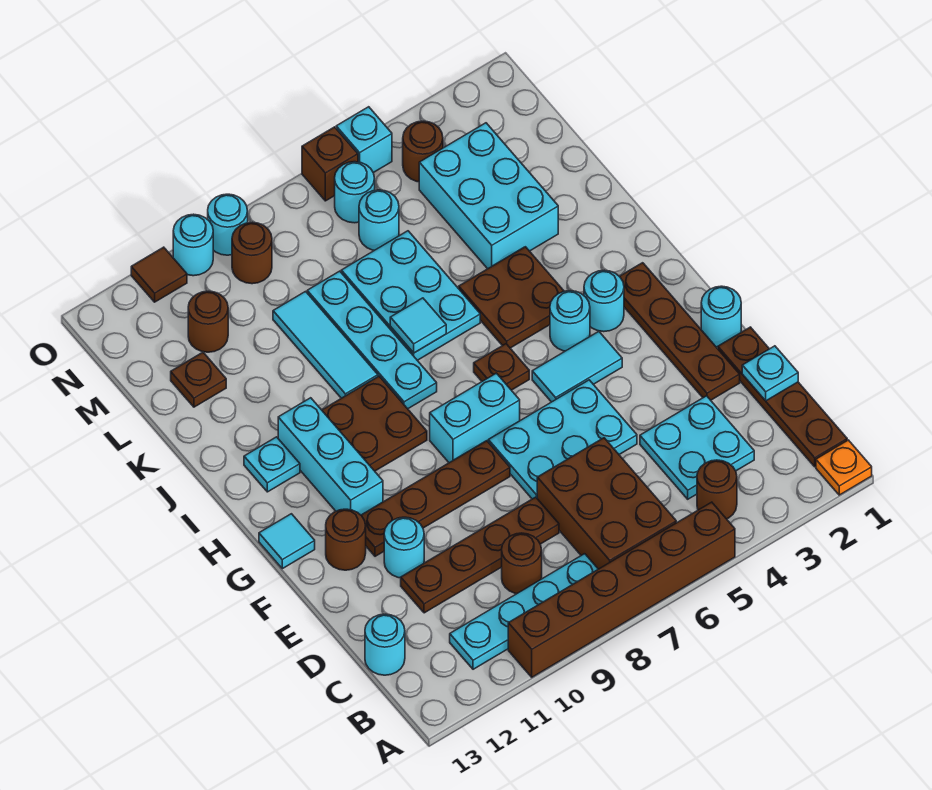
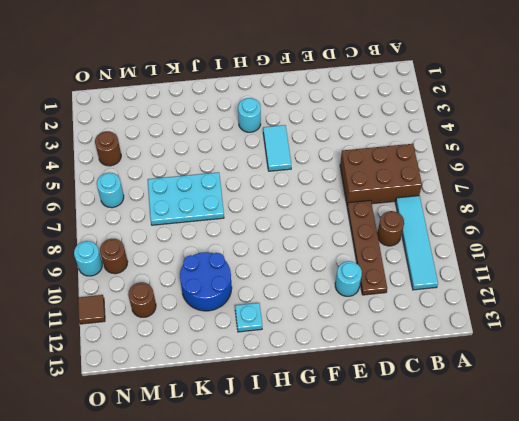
cyan tile B8:B11 level 1 -> cyan plate B8:B11 level 1
blue round brick J10:K11 level 1 -> none
none -> orange plate A1 level 1
none -> brown brick A5:A10 level 1
none -> brown plate B1:E1 level 1
none -> brown round brick B4 level 1

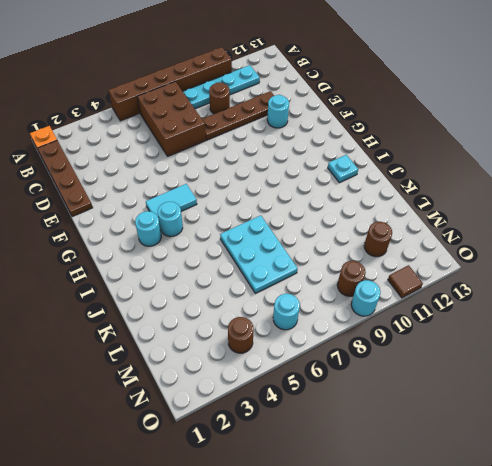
none -> brown round brick B4 level 1
none -> cyan plate C3:D4 level 1
none -> cyan round brick C13 level 1
none -> brown plate E2:H2 level 1

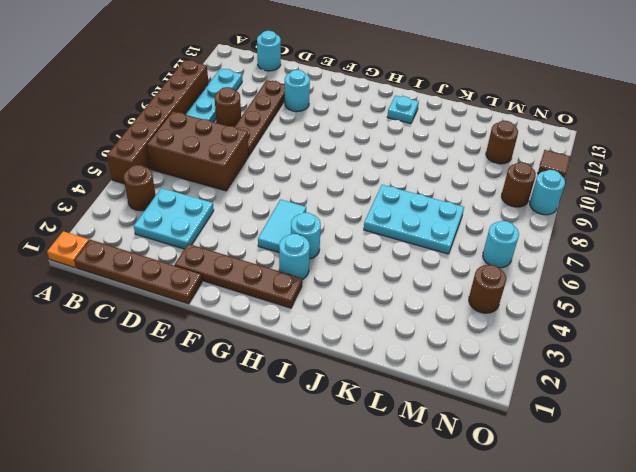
none -> cyan plate E5:F7 level 1
none -> cyan round brick F1 level 1
none -> brown plate F8:F11 level 1
none -> brown round brick F12 level 1

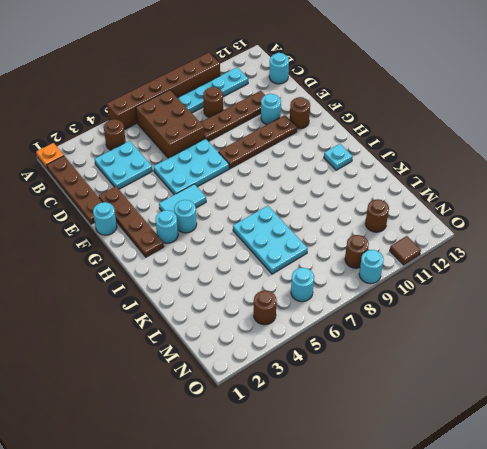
none -> cyan brick G7:G8 level 1
none -> cyan brick G11:I11 level 1
none -> cyan tile G13 level 1
none -> brown plate H6 level 1

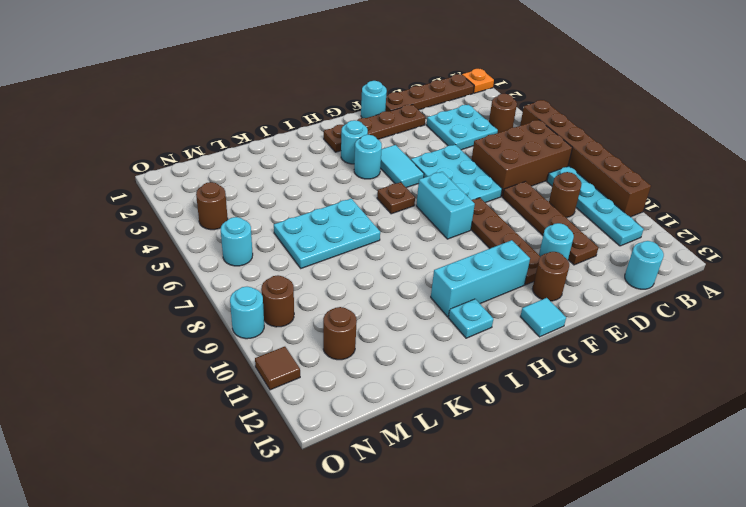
none -> brown plate H9:I10 level 1
none -> brown plate I4:J5 level 1
none -> cyan plate I8:L8 level 1
none -> cyan tile J9:L9 level 1

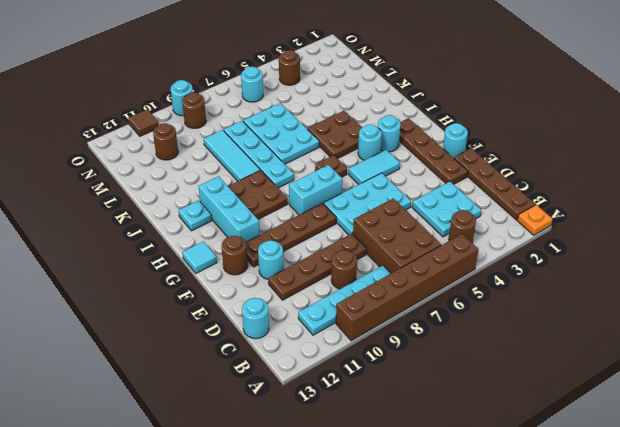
none -> cyan brick K3:M4 level 1
none -> brown plate L12 level 1
none -> cyan round brick M6 level 1
none -> cyan brick O5 level 1

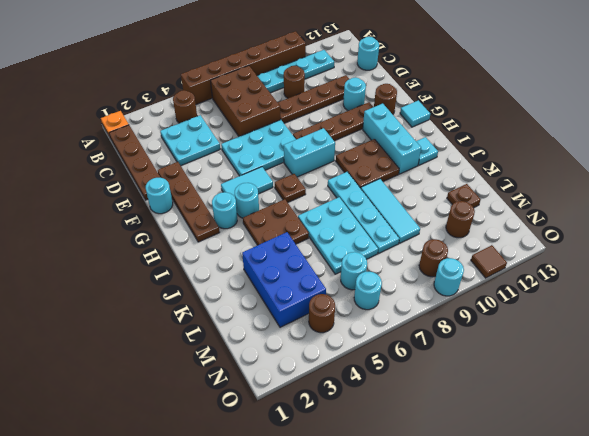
blue brick K3:M4 level 1 -> cyan brick K3:M4 level 1
none -> cyan brick O5 level 1
none -> brown brick O6 level 1
none -> cyan round brick O10 level 1
none -> cyan plate D1 level 2

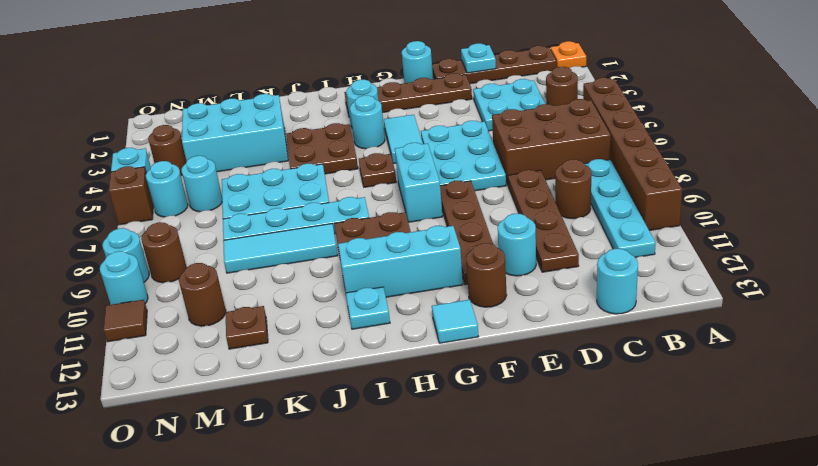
none -> cyan tile J7 level 2

